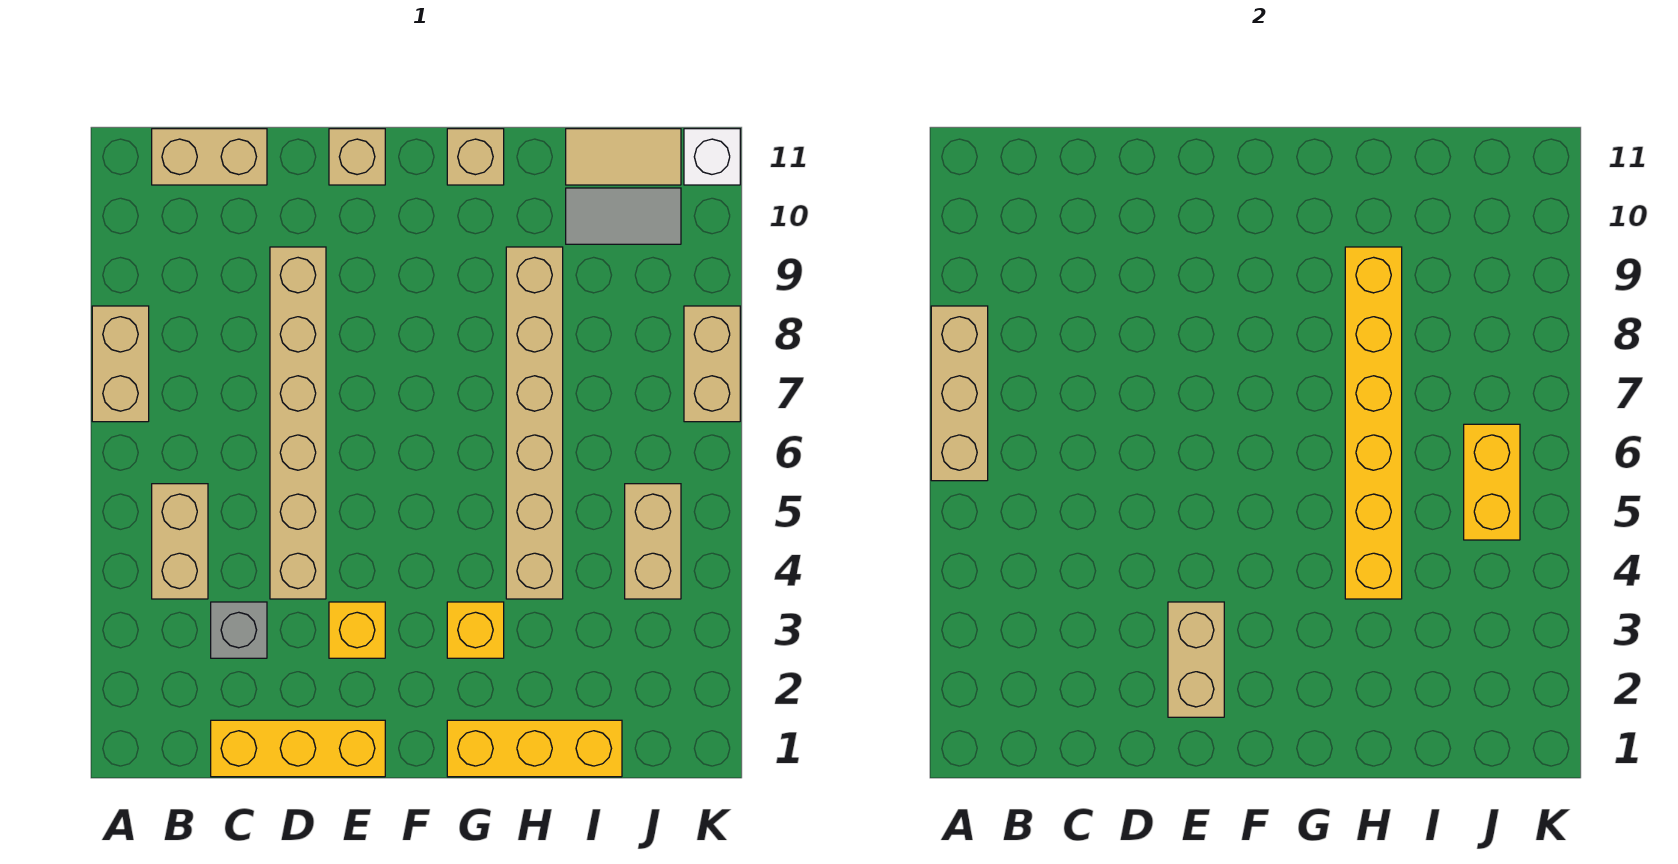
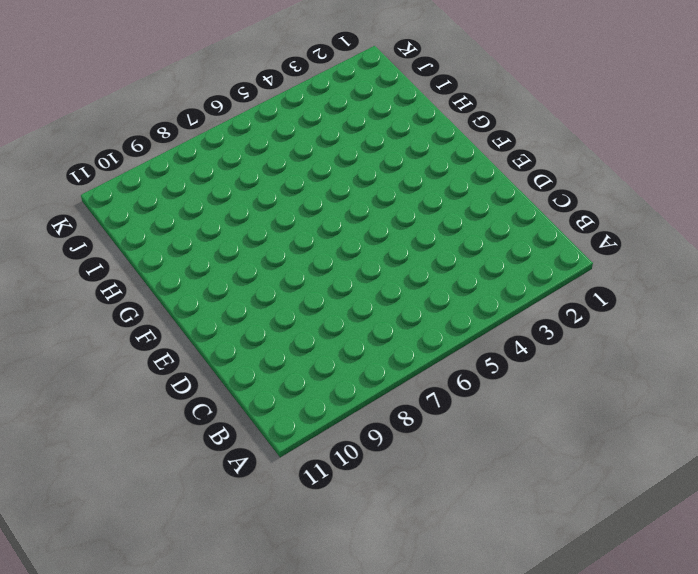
none -> tan brick A7:A8 level 1
none -> tan brick B4:B5 level 1
none -> tan brick B11:C11 level 1

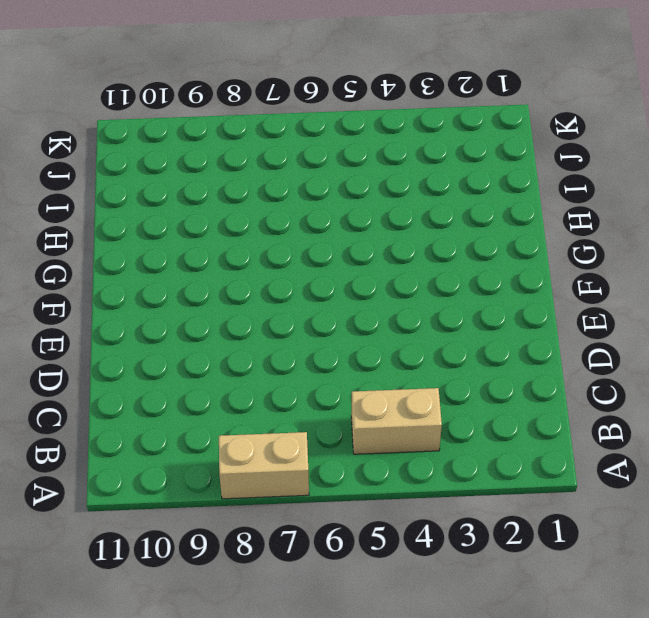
none -> tan brick B11:C11 level 1
none -> yellow brick C1:E1 level 1
none -> grey brick C3 level 1

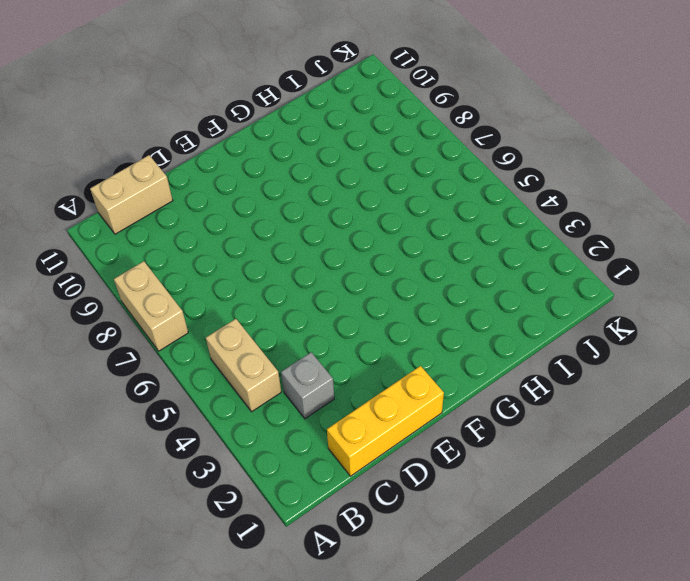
none -> tan brick D4:D9 level 1
none -> yellow brick E3 level 1
none -> tan brick E11 level 1

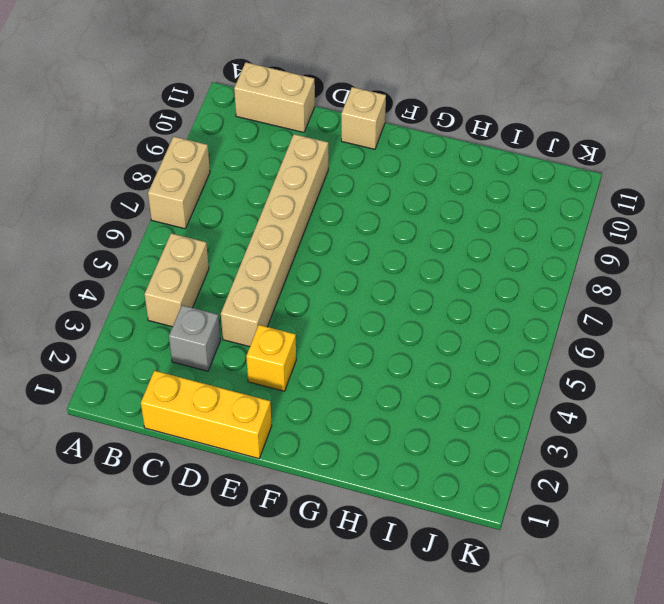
none -> yellow brick G1:I1 level 1
none -> yellow brick G3 level 1
none -> tan brick G11 level 1

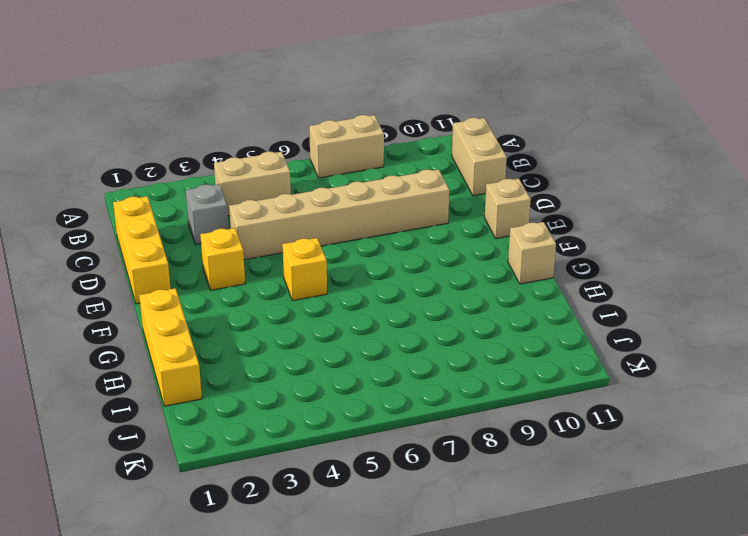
yellow brick F5 level 1 -> yellow brick G3 level 1
none -> tan brick H4:H9 level 1
none -> grey tile I10:J10 level 1
none -> tan tile I11:J11 level 1

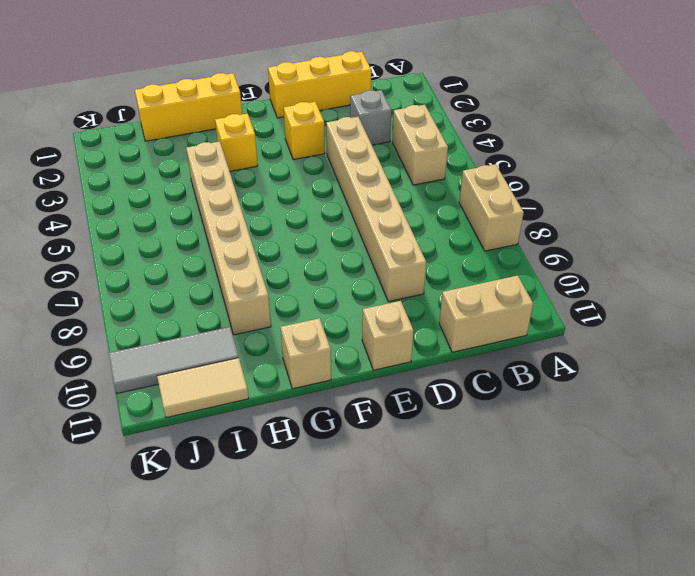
grey tile I10:K10 level 1 -> grey tile I10:J10 level 1
none -> tan brick J4:J5 level 1
none -> tan brick K7:K8 level 1
none -> white brick K11 level 1

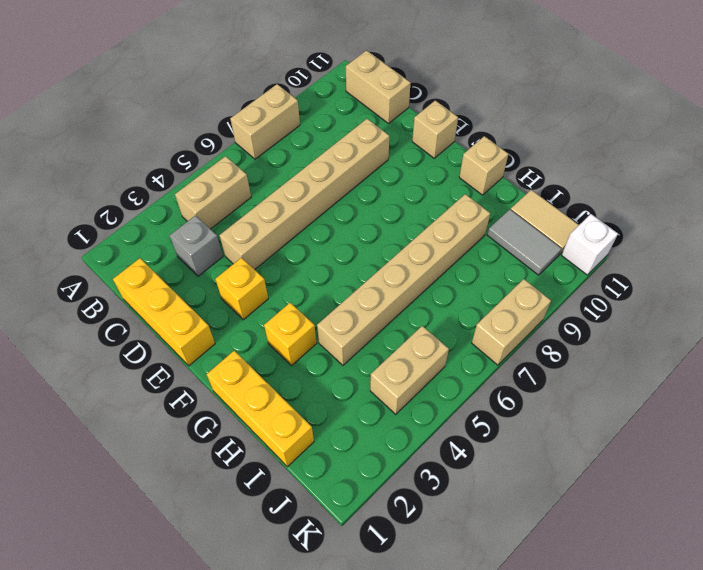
none -> tan brick A6:A8 level 2
none -> tan brick E2:E3 level 2
none -> yellow brick H4:H9 level 2

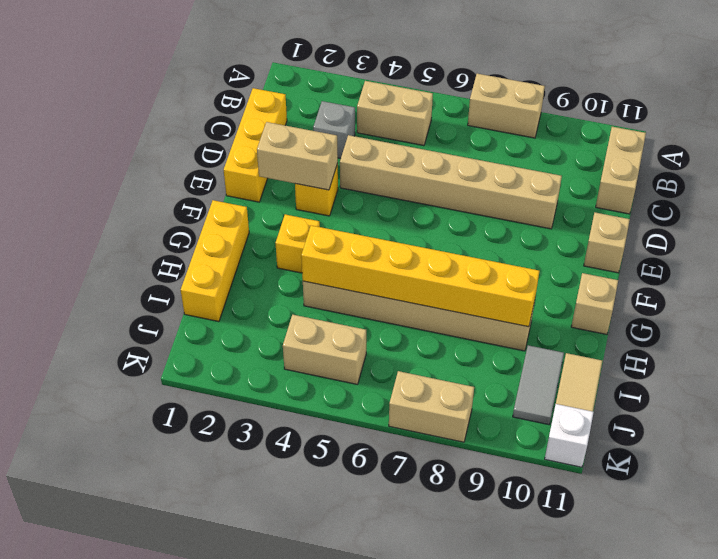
none -> tan brick A6:A8 level 2
none -> yellow brick J5:J6 level 2

